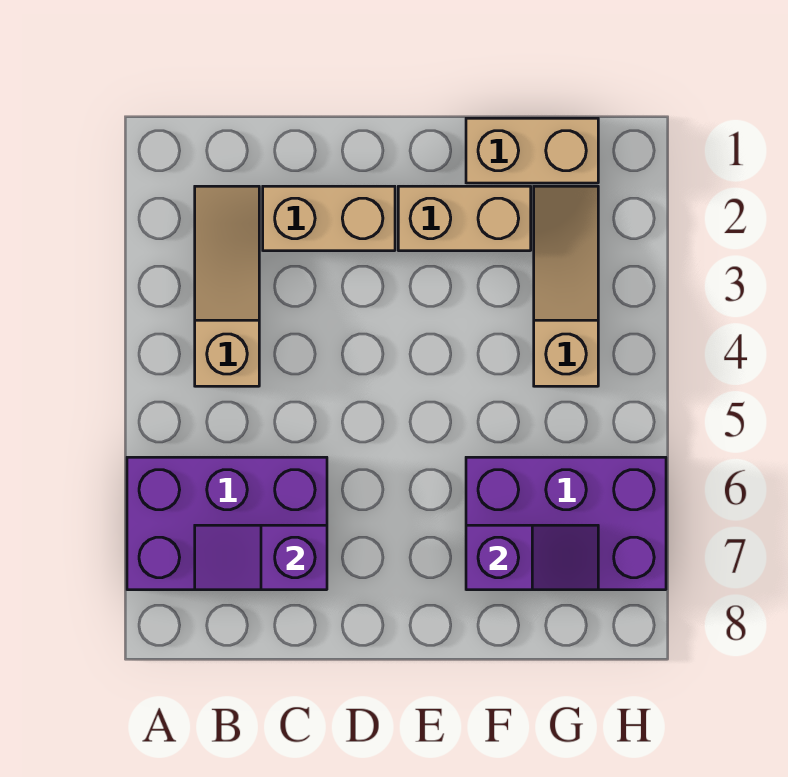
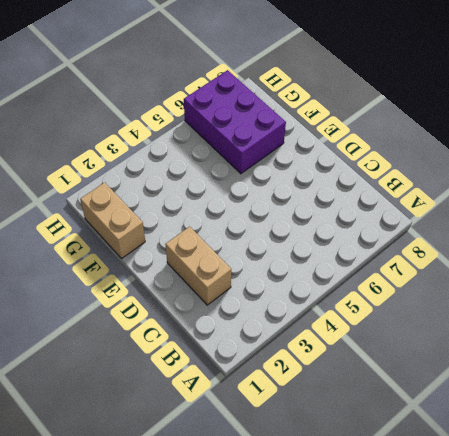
none -> purple brick A6:C7 level 1
none -> tan slope B2:B4 level 1 top 4

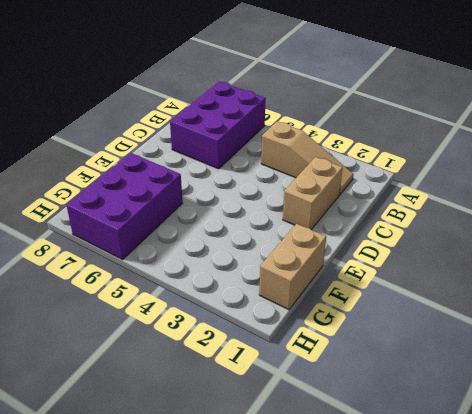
none -> tan brick E2:F2 level 1
none -> tan slope G2:G4 level 1 top 4

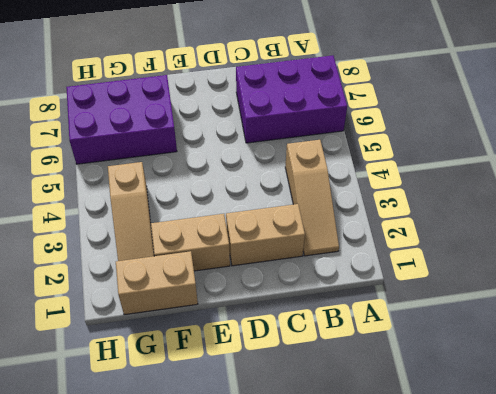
none -> purple slope B7:C7 level 2 top C
none -> purple slope F7:G7 level 2 top F

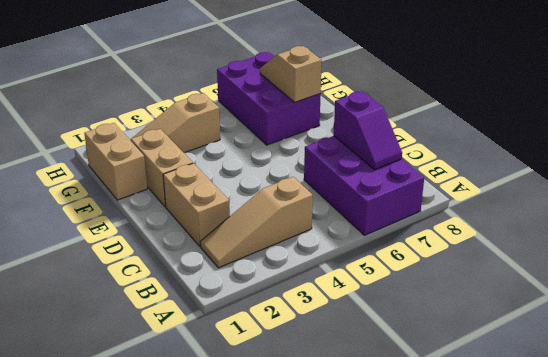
tan slope F7:G7 level 2 top F -> purple slope F7:G7 level 2 top F

